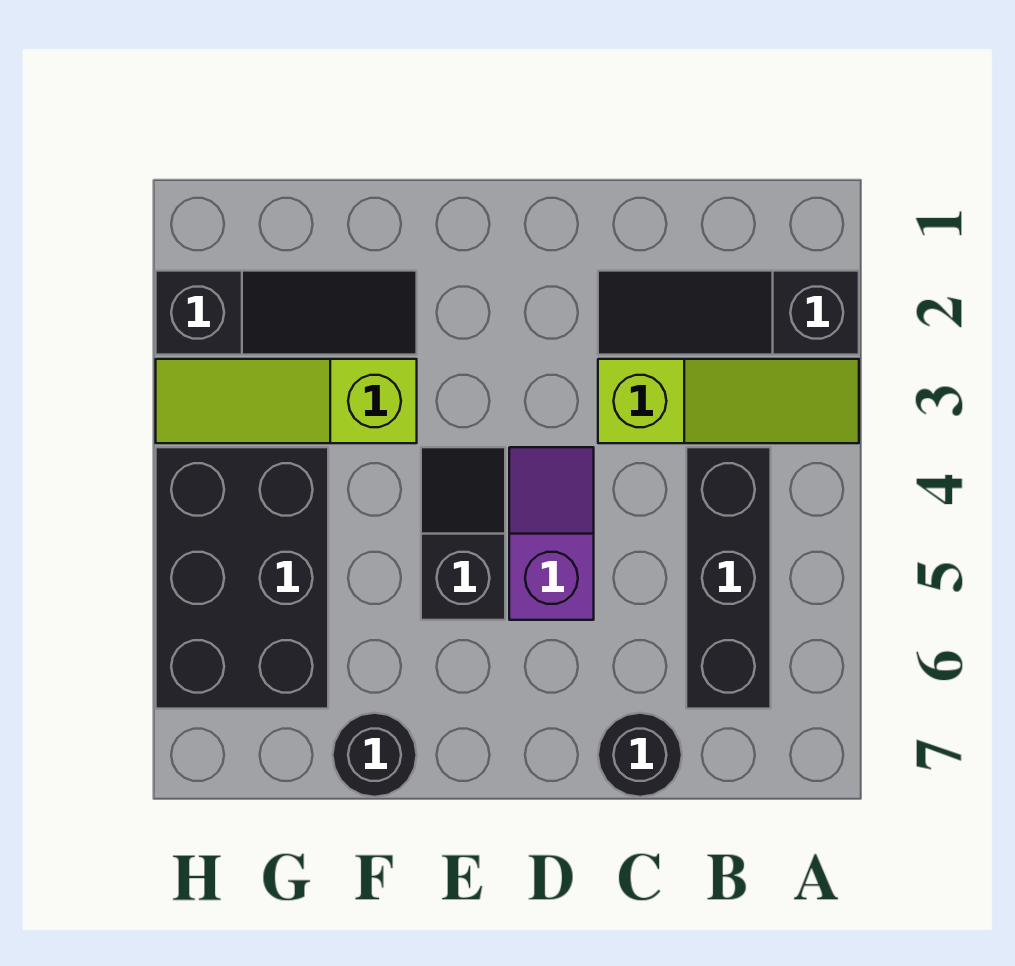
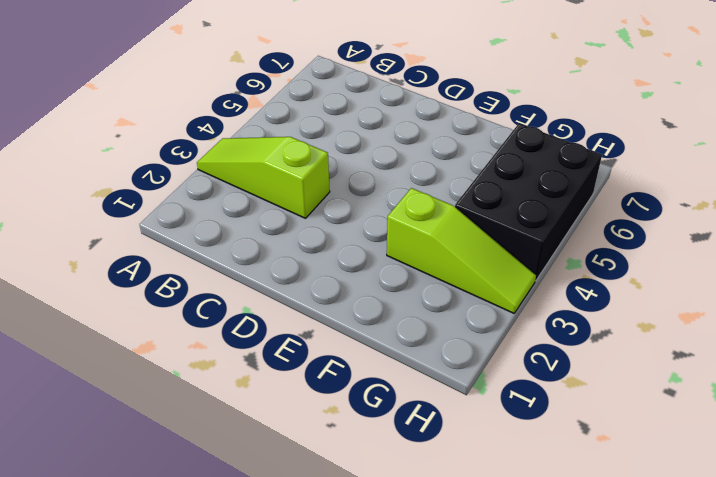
none -> black slope A2:C2 level 1 top A
none -> black brick B4:B6 level 1

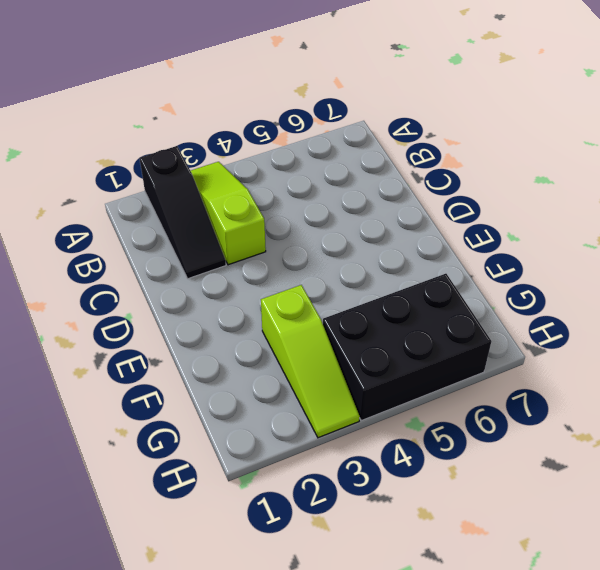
none -> black brick B4:B6 level 1
none -> black round brick C7 level 1

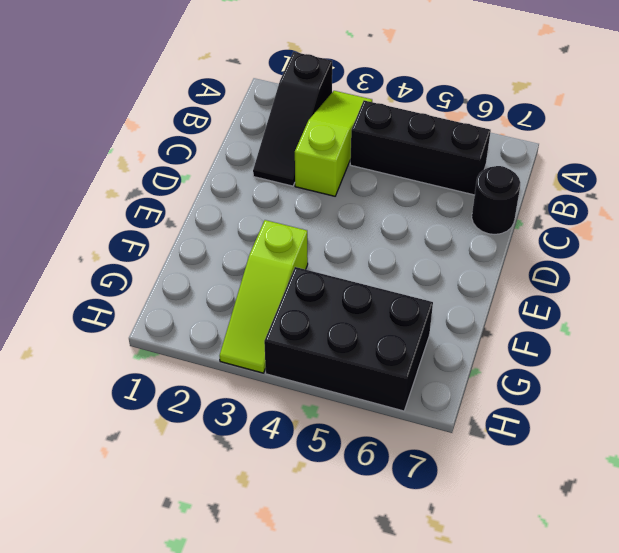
none -> purple slope D4:D5 level 1 top 5
none -> black slope E4:E5 level 1 top 5

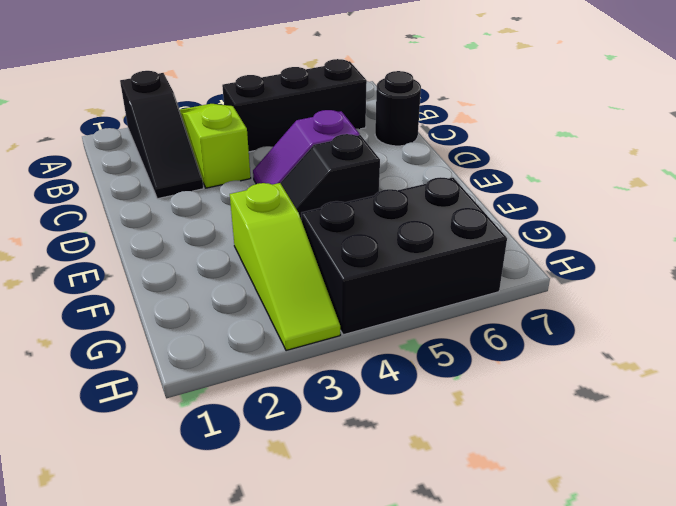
none -> black slope F2:H2 level 1 top H
none -> black round brick F7 level 1

